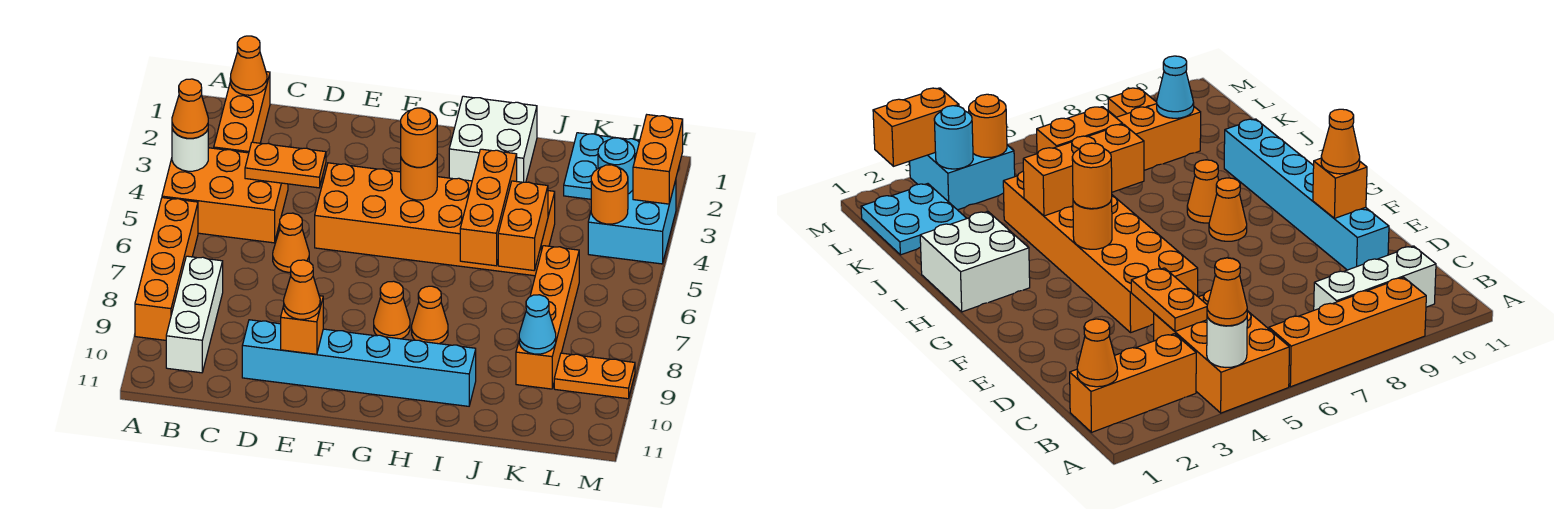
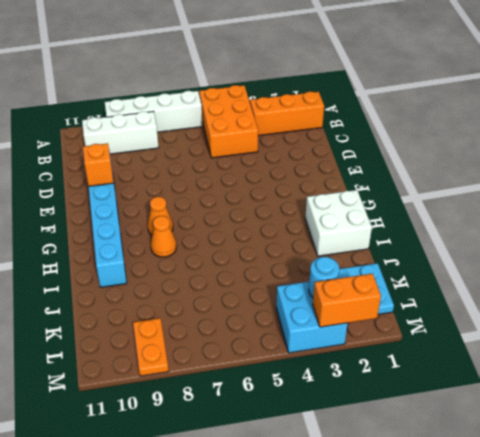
white brick A6:A9 level 1 -> orange brick A6:A9 level 1
none -> orange cone D6 level 1
none -> orange brick E4:J5 level 1
none -> orange brick K6:K9 level 1

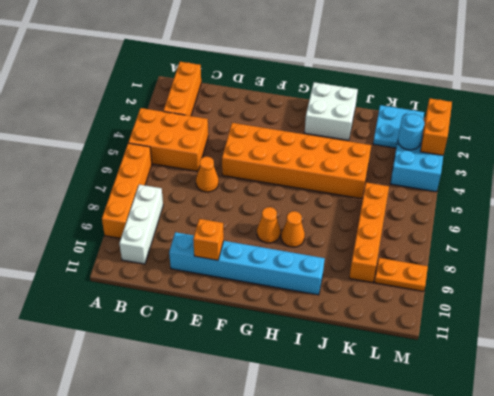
none -> white round brick A4 level 2
none -> orange cone B1 level 2
none -> orange plate C4:D4 level 2

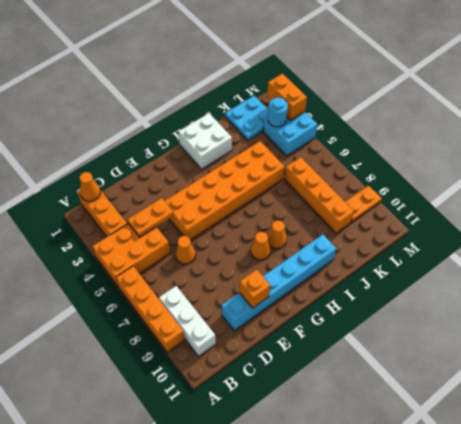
none -> white round brick A4 level 2
none -> orange round brick G4 level 2
none -> orange brick I4:I6 level 2

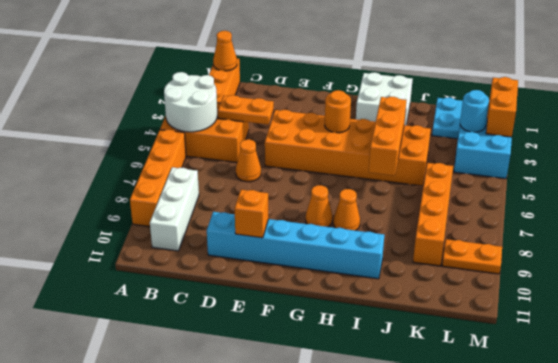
white round brick A4:B5 level 2 -> white round brick A4 level 2
none -> orange brick J5:J6 level 2
none -> cyan cone K9 level 2
none -> orange round brick L4 level 2

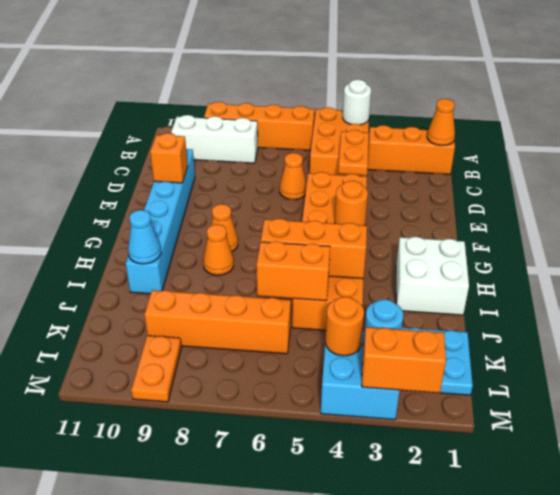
cyan cone I10 level 2 -> cyan cone K9 level 2
none -> orange cone A4 level 3
none -> orange cone E10 level 3
none -> orange round brick G4 level 3

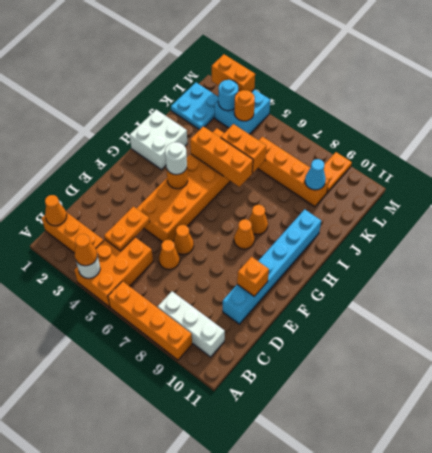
orange cone E6 level 1 -> orange cone E10 level 3
white round brick G4 level 3 -> orange round brick G4 level 3

